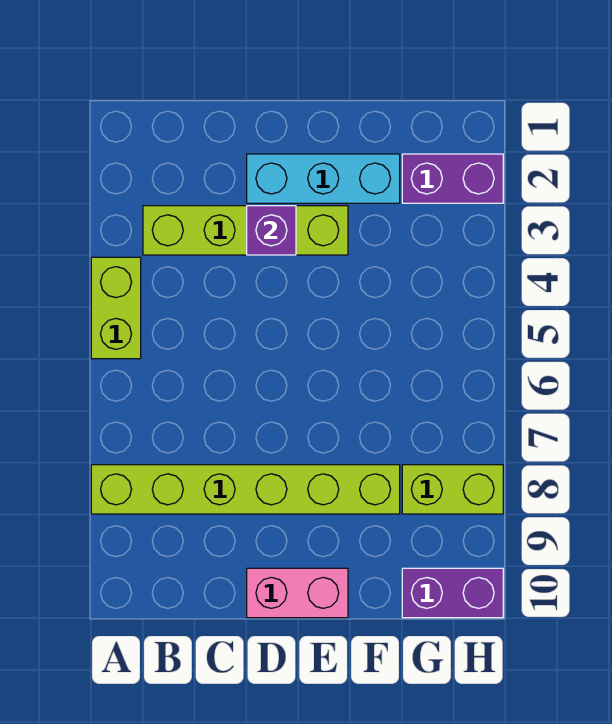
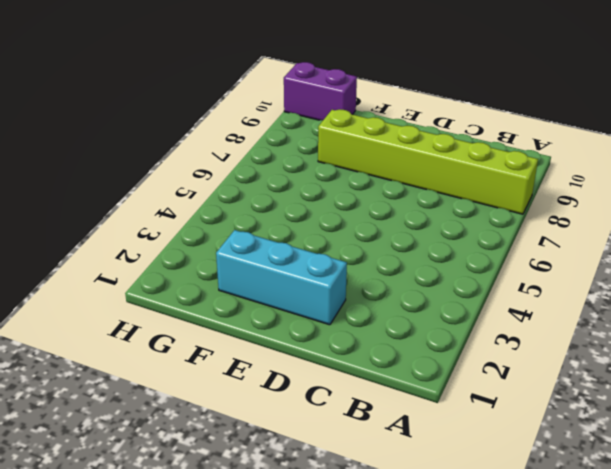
none -> lime brick A4:A5 level 1
none -> lime brick B3:E3 level 1

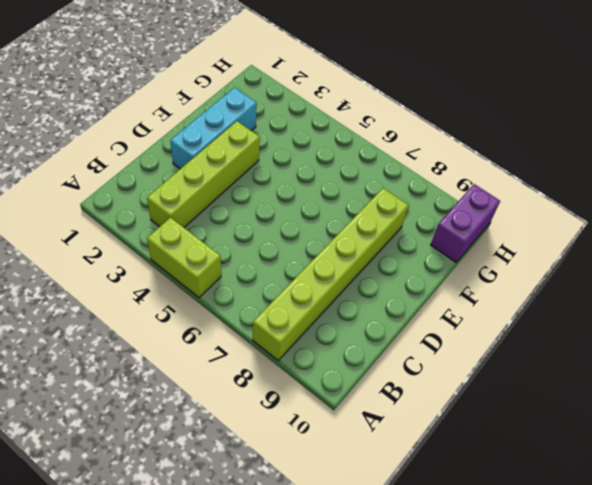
none -> pink brick D10:E10 level 1
none -> purple brick G2:H2 level 1

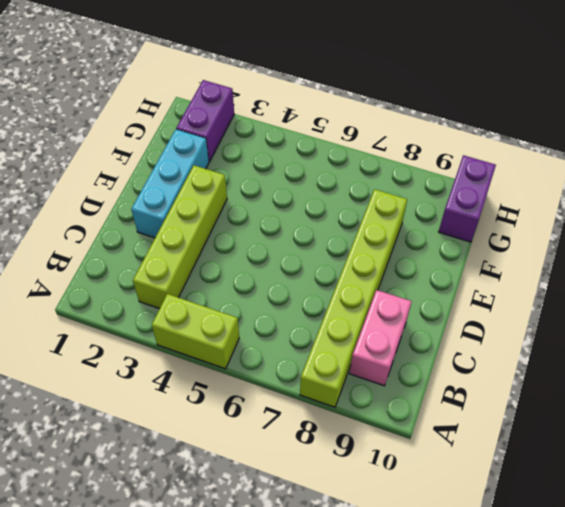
pink brick B9:C9 level 1 -> pink brick D10:E10 level 1
none -> lime brick G8:H8 level 1
none -> purple brick D3 level 2

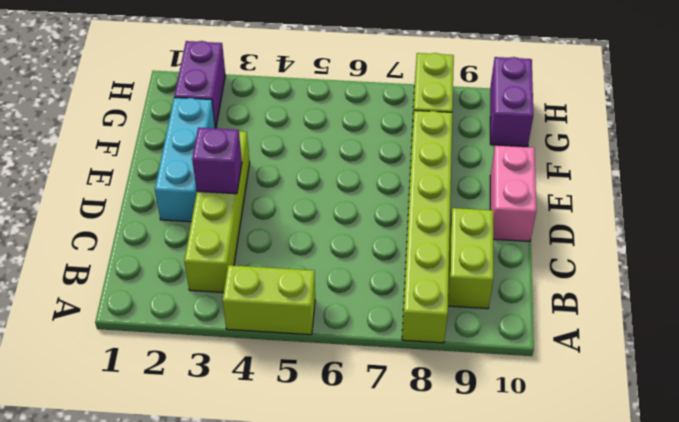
lime brick B9:C9 level 1 -> none

